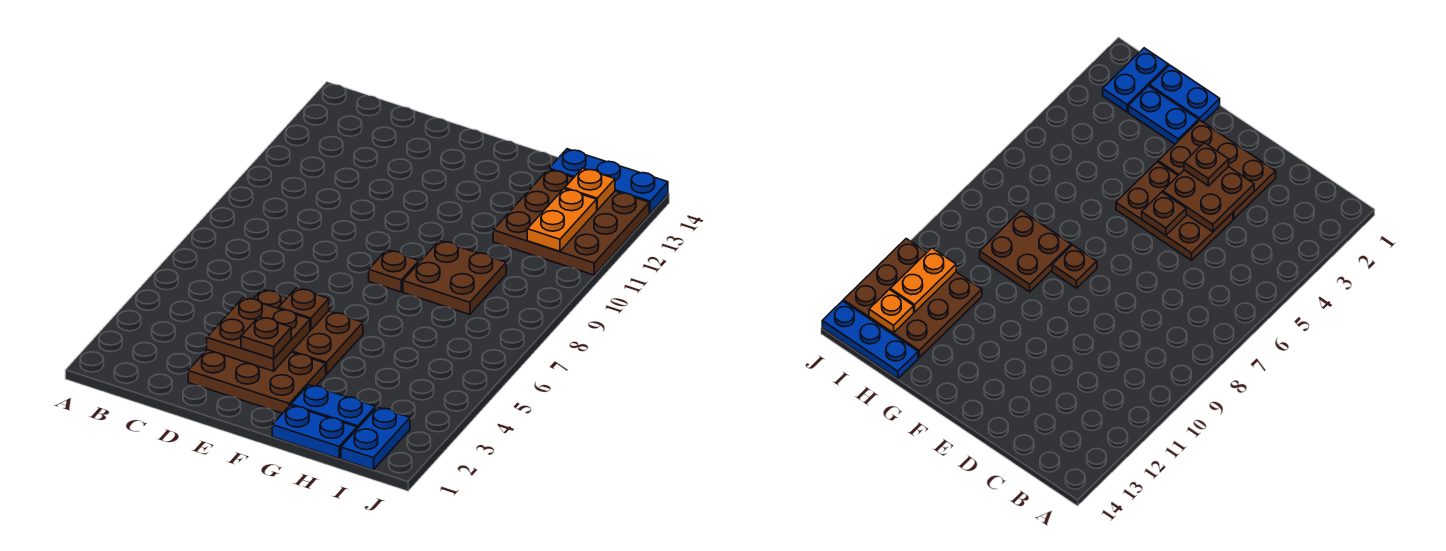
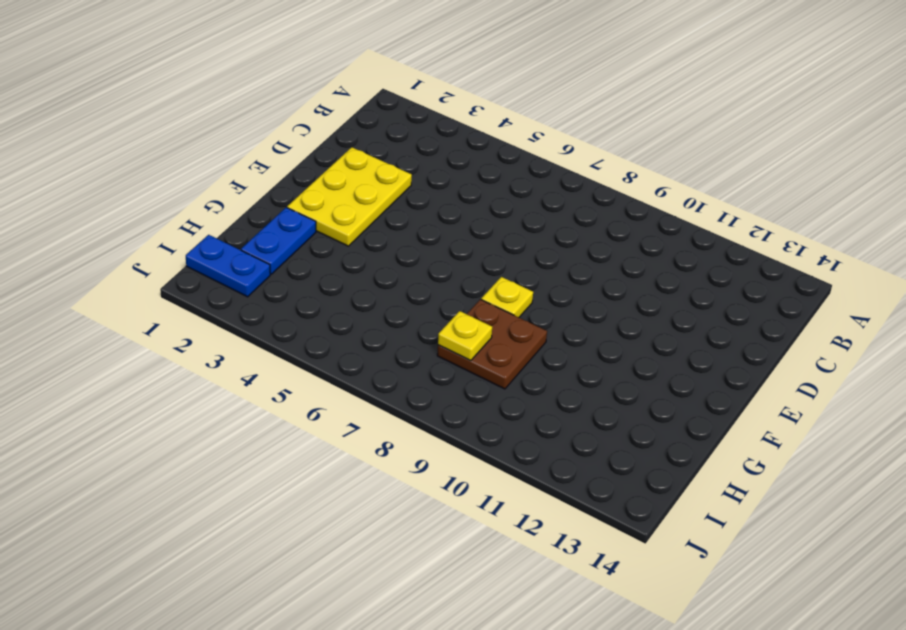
yellow plate D2:F3 level 1 -> brown plate D2:F3 level 1
yellow plate F8 level 1 -> brown plate F8 level 1
yellow plate H8 level 2 -> none
none -> brown plate D4:F5 level 1
none -> blue plate G1:H1 level 1
none -> brown plate H11:J13 level 1

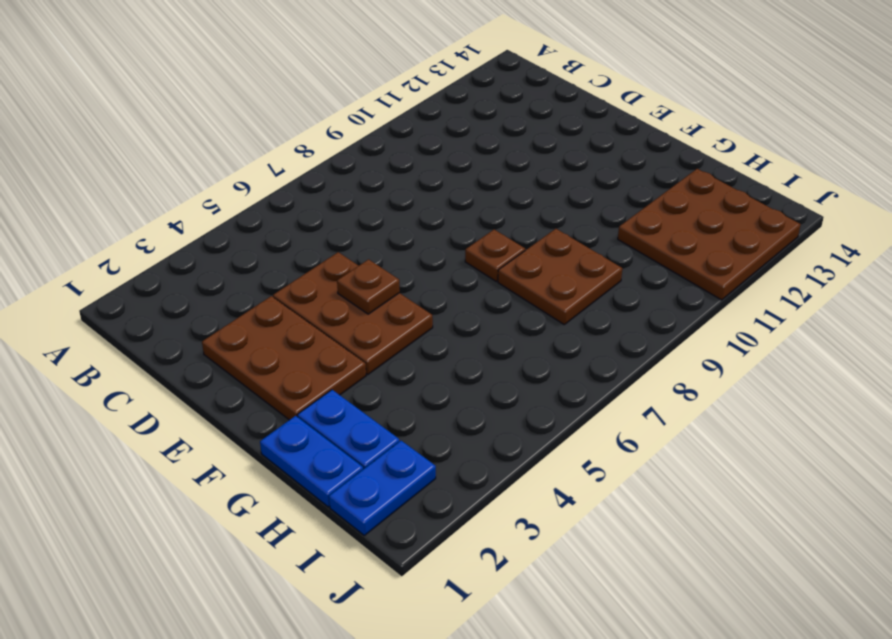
none -> blue plate H14:J14 level 1
none -> brown plate D3:E4 level 2
none -> orange plate I11:I12 level 2

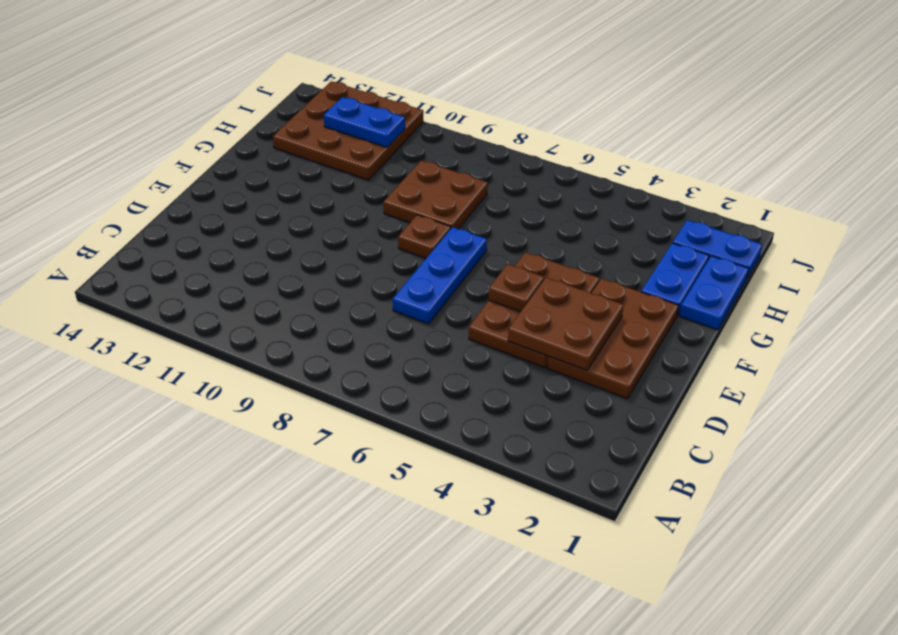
blue plate D7:F7 level 1 -> blue plate H14:J14 level 1
blue plate I11:I12 level 2 -> orange plate I11:I12 level 2
none -> orange plate I13 level 2
none -> brown plate E3 level 3

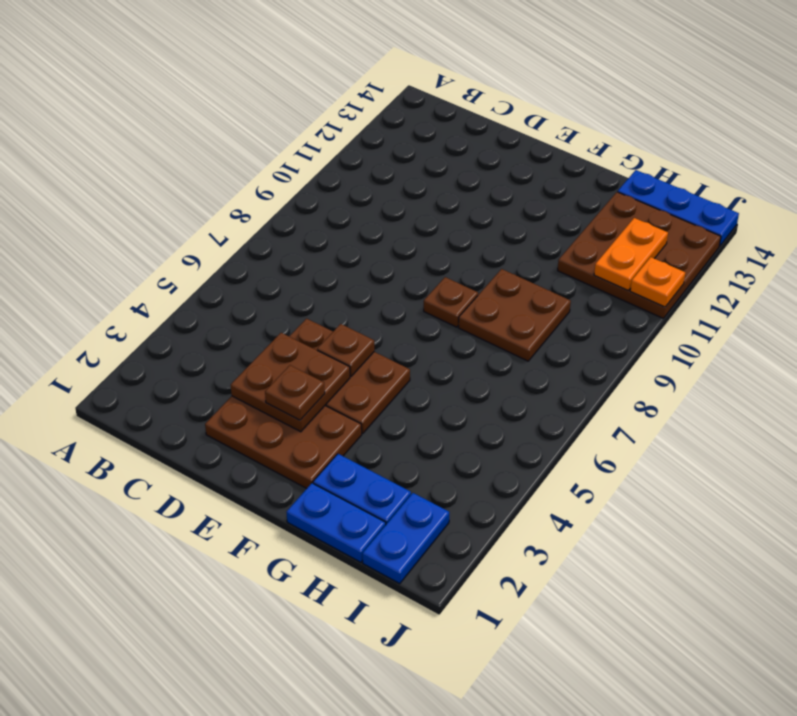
orange plate J11 level 2 -> orange plate I13 level 2

